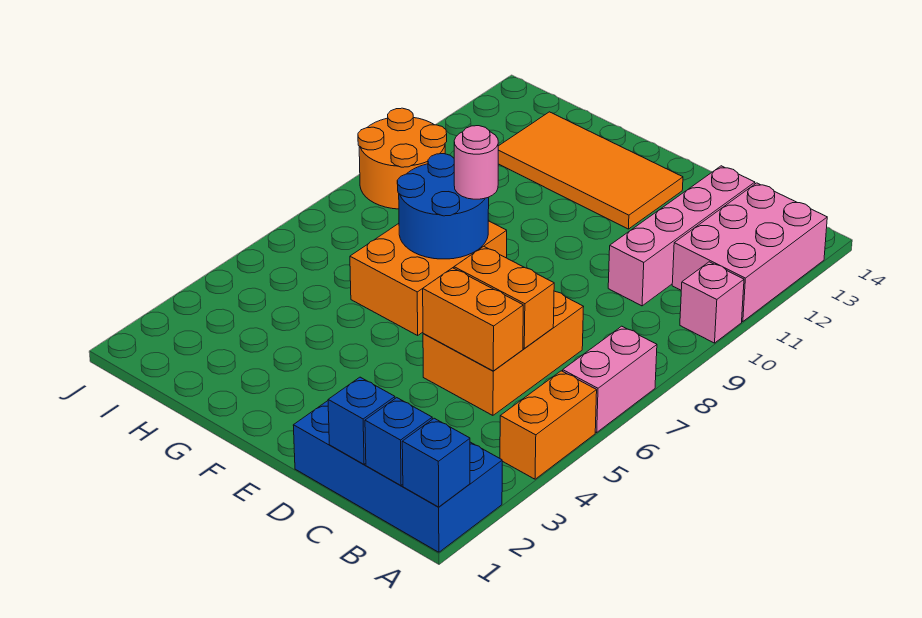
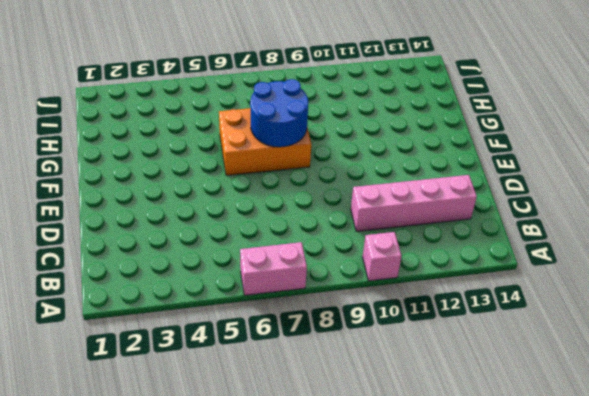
none -> blue brick A1:D2 level 1
none -> orange brick A4:A5 level 1
none -> pink brick A11:B13 level 1

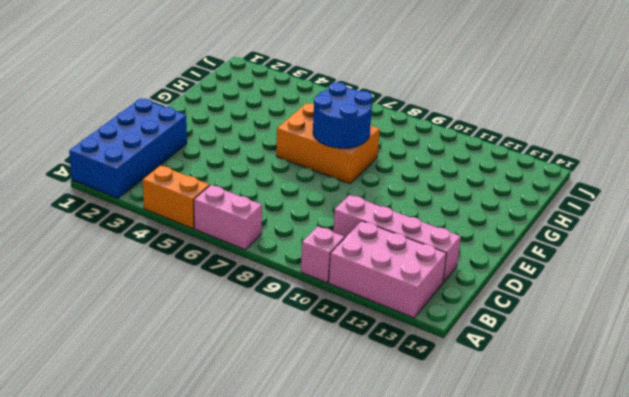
none -> orange brick C5:D7 level 1
none -> orange tile E12:H13 level 1
none -> orange round brick I9:J10 level 1

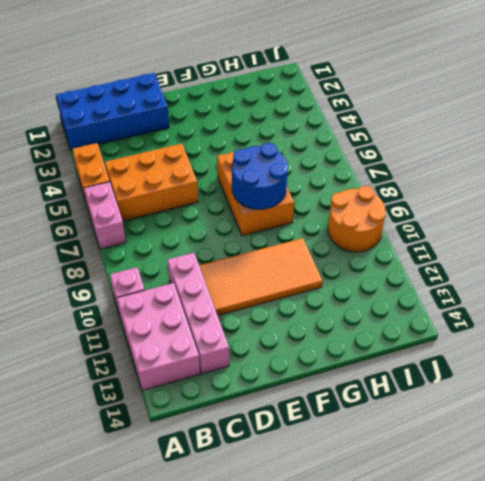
orange brick B5:D6 level 1 -> orange brick C5:D7 level 1
orange tile D10:G11 level 1 -> orange tile E12:H13 level 1
none -> blue brick A1 level 2
none -> blue brick B1 level 2
none -> blue brick C1 level 2

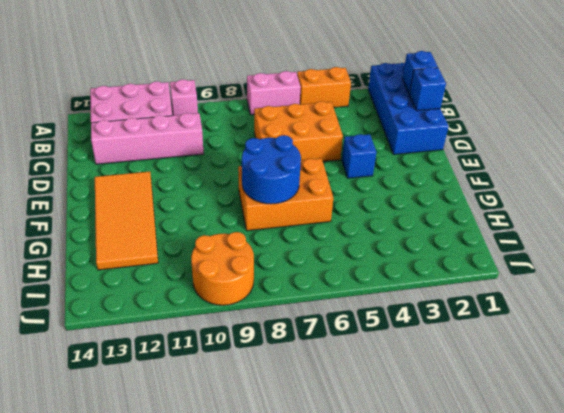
blue brick E4 level 1 -> blue brick A1 level 2
none -> orange brick C5:D5 level 2
none -> orange brick C6:D6 level 2
none -> pink round brick F8 level 3

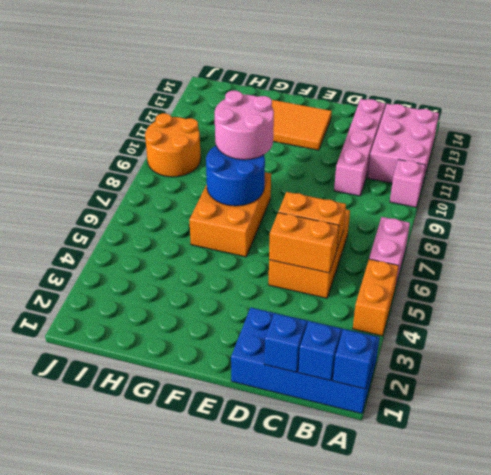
pink round brick F8:G9 level 3 -> pink round brick F8 level 3

